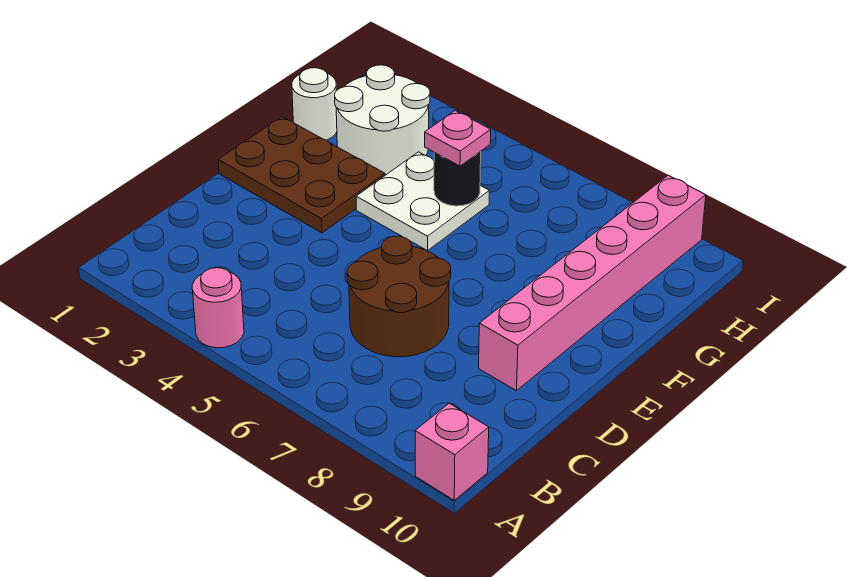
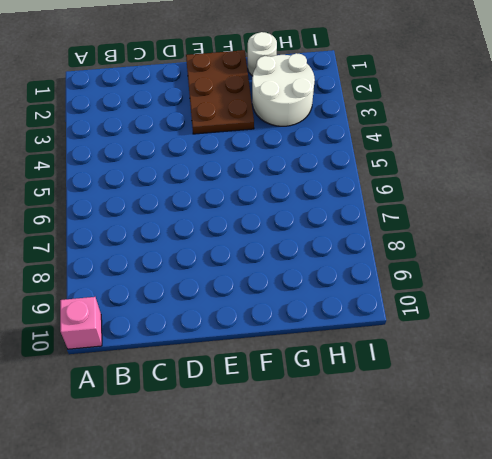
none -> pink round brick A4 level 1
none -> brown round brick C6:D7 level 1

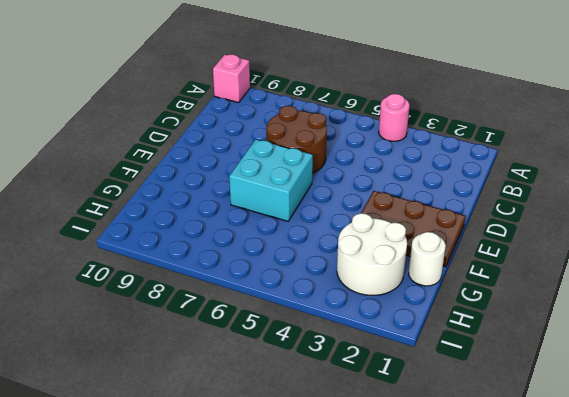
cyan brick E6:F7 level 1 -> none
none -> pink brick D9:I9 level 1
none -> white plate F4:G5 level 1

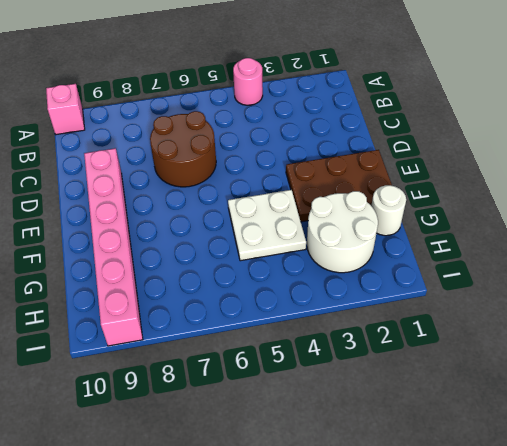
none -> black round brick G5 level 2
none -> pink plate G5 level 3

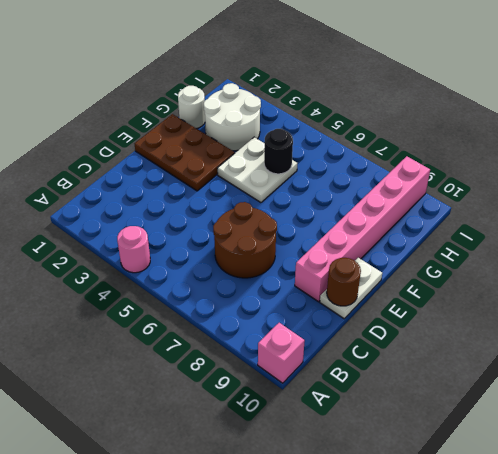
white plate D10:E10 level 1 -> none
brown round brick D10 level 2 -> none
none -> pink plate G5 level 3

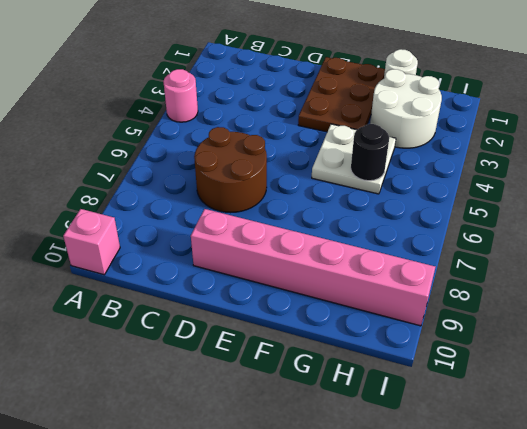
none -> pink plate G5 level 3

